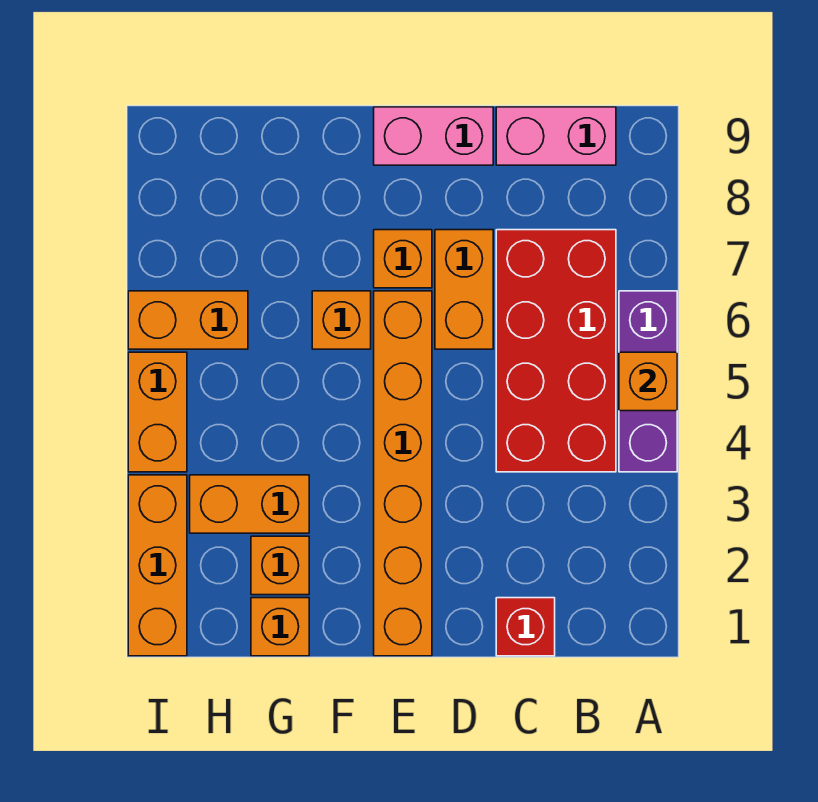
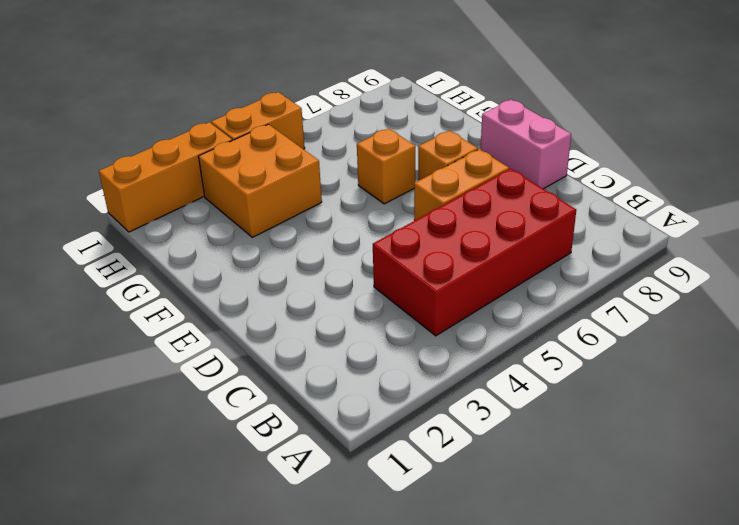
orange brick G3:H4 level 1 -> orange brick G3:H3 level 1
none -> purple brick A4:A6 level 1
none -> pink brick B9:C9 level 1
none -> red brick C1 level 1

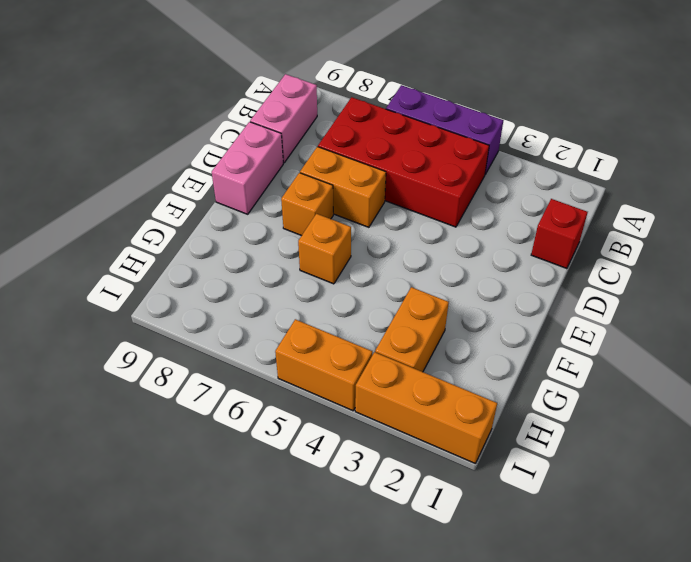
none -> orange brick E1:E6 level 1
none -> orange brick G1 level 1
none -> orange brick G2 level 1

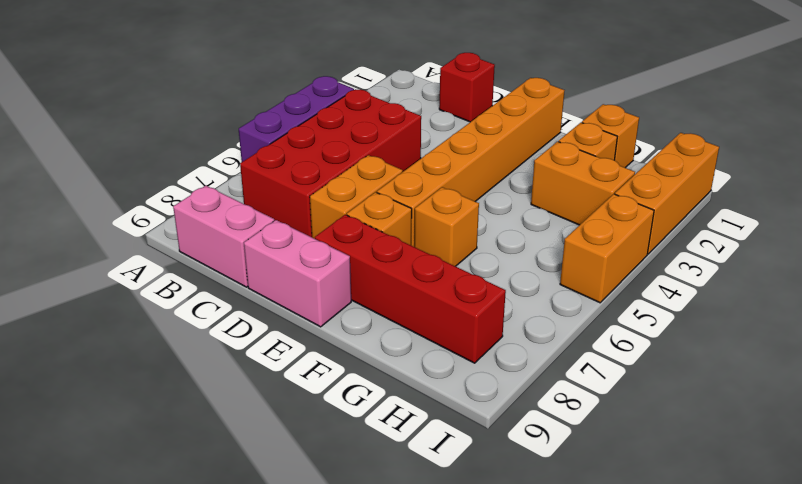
red brick E8:H8 level 1 -> none
none -> orange brick H6:I6 level 1
none -> orange brick A5 level 2

